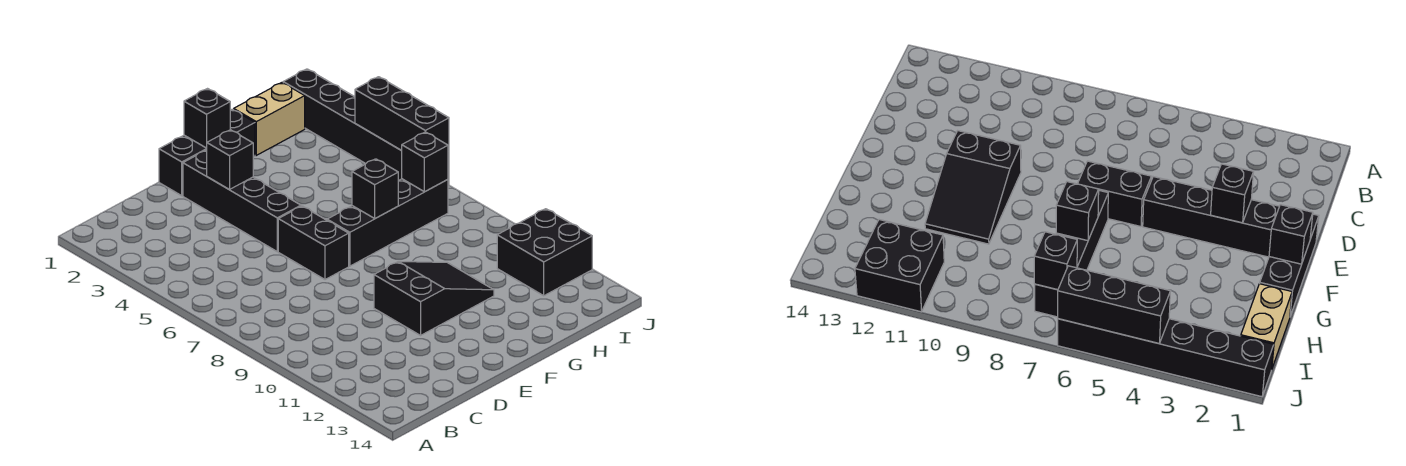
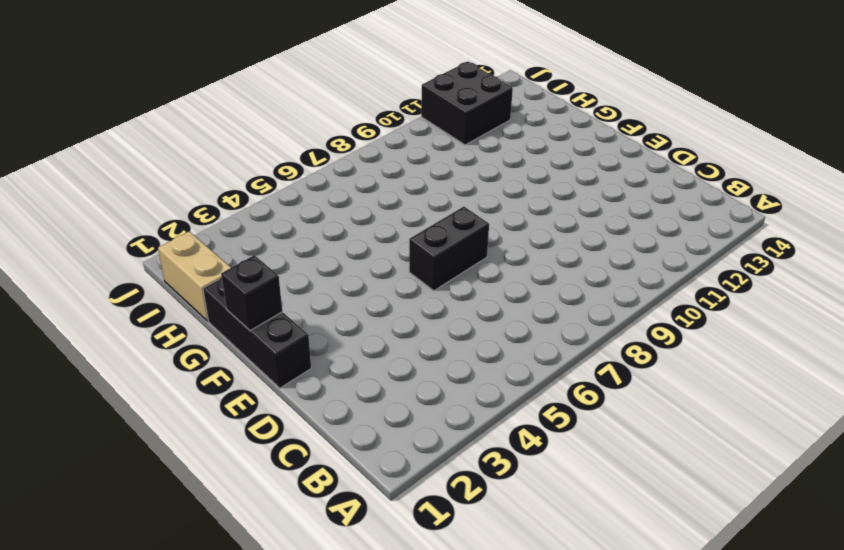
none -> black brick E2:E5 level 1
none -> black slope E10:G11 level 1 top E
none -> black brick F7:I7 level 1

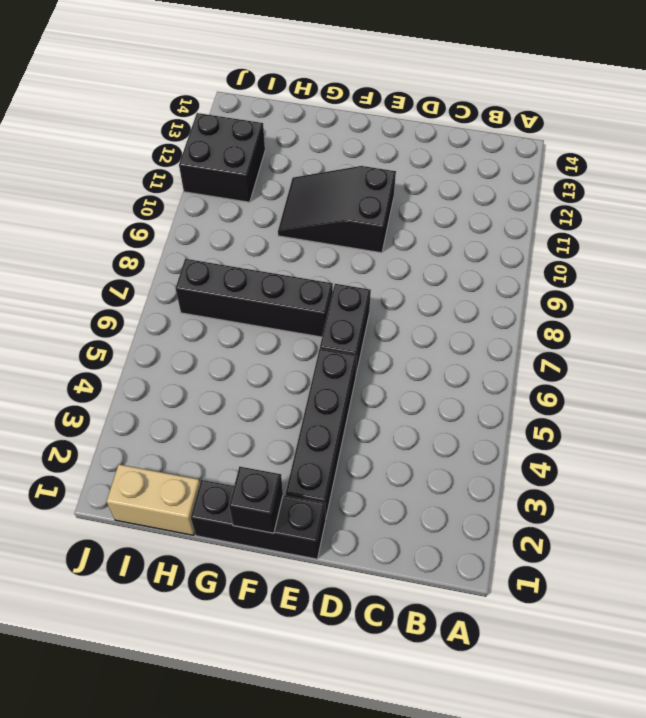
none -> black brick J1:J6 level 1
none -> black brick E3 level 2
none -> black brick G7 level 2

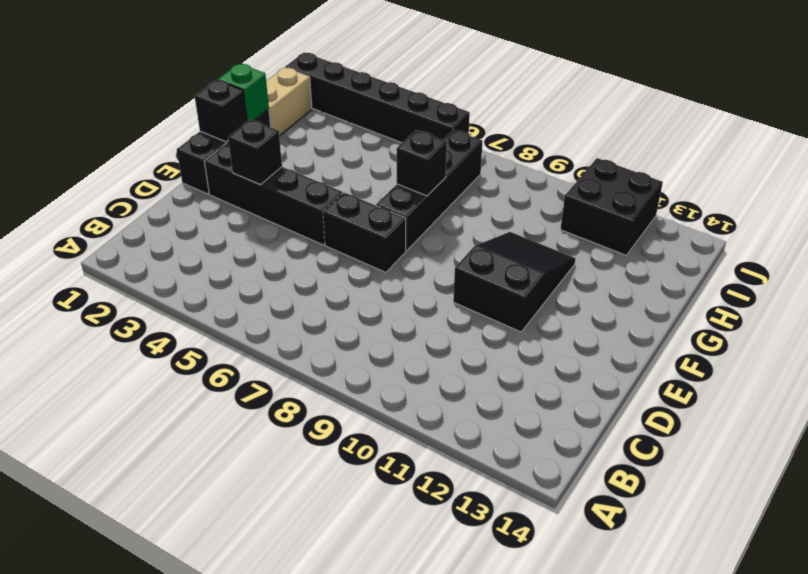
green brick G1 level 2 -> none
none -> black brick I7 level 2
none -> black brick J4:J6 level 2

